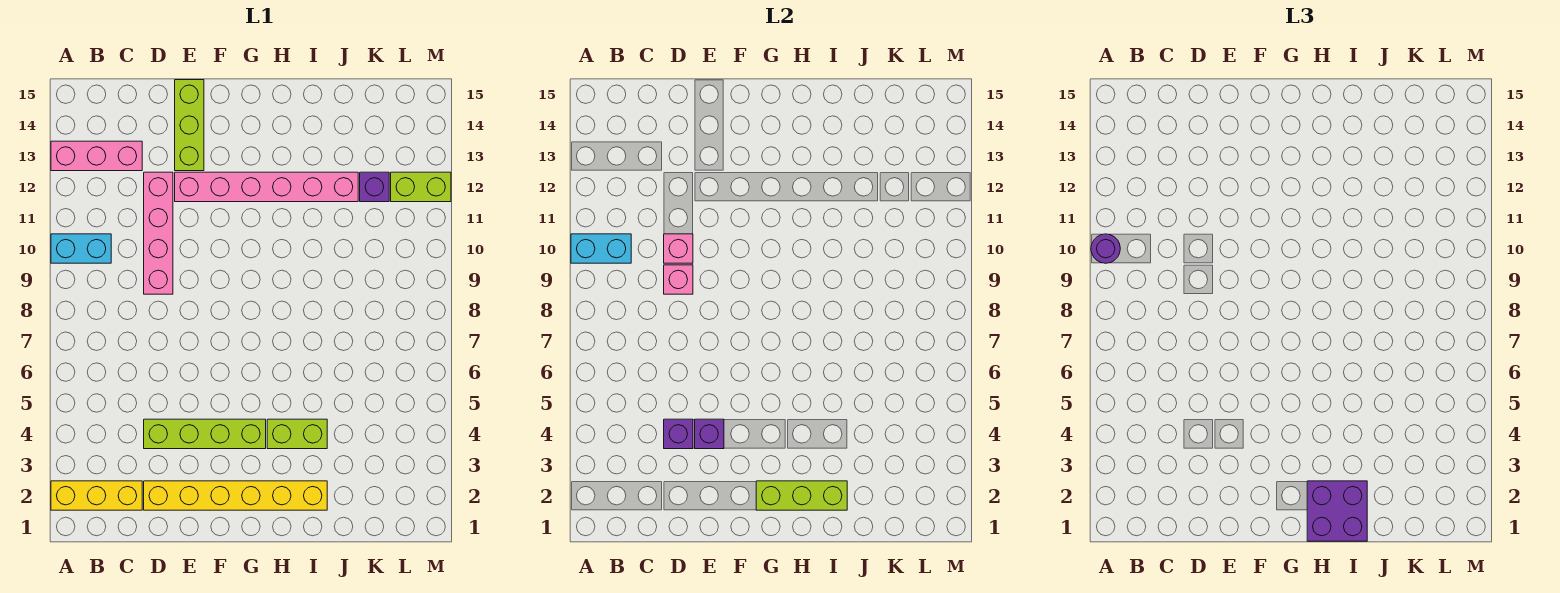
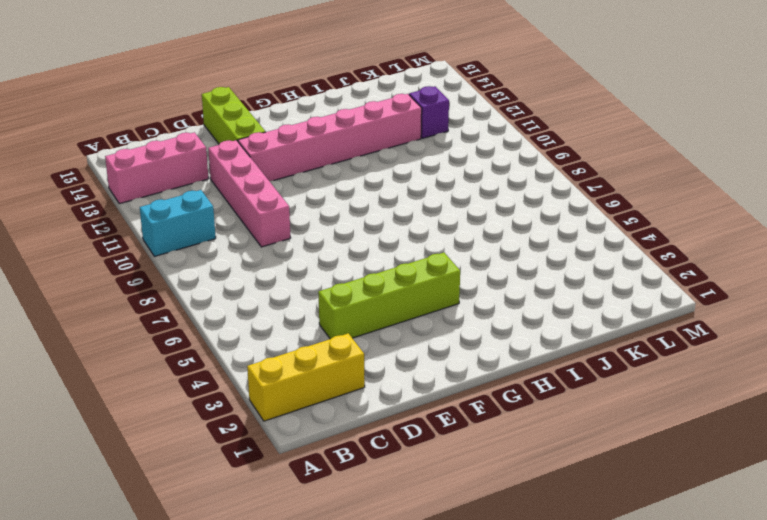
none -> yellow brick D2:I2 level 1
none -> lime brick H4:I4 level 1
none -> lime brick L12:M12 level 1

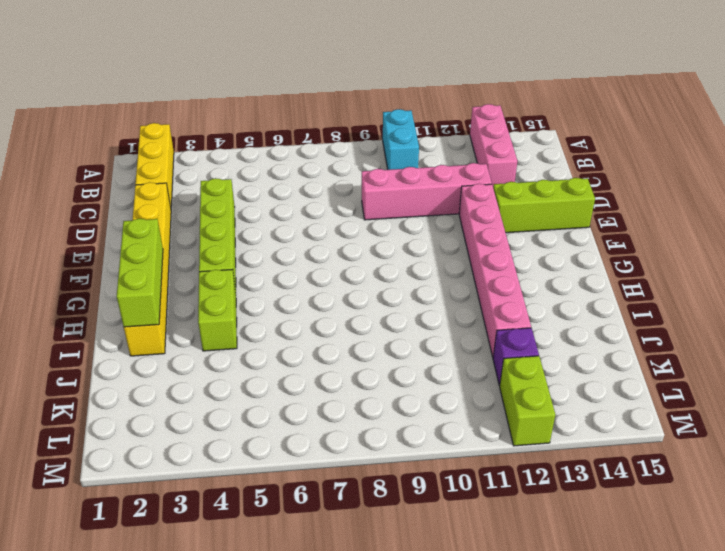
none -> cyan brick A10:B10 level 2
none -> purple brick D4 level 2
none -> pink brick D9 level 2

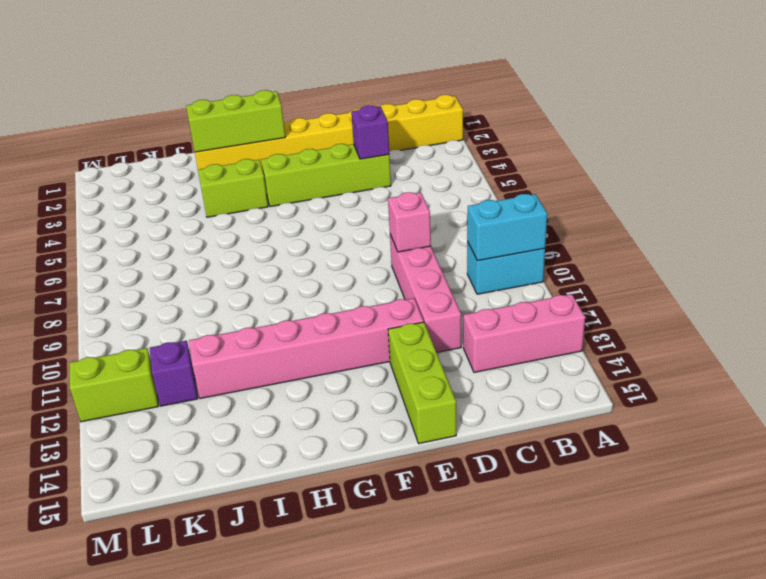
none -> pink brick D10 level 2
none -> purple brick E4 level 2
none -> purple round brick A10 level 3

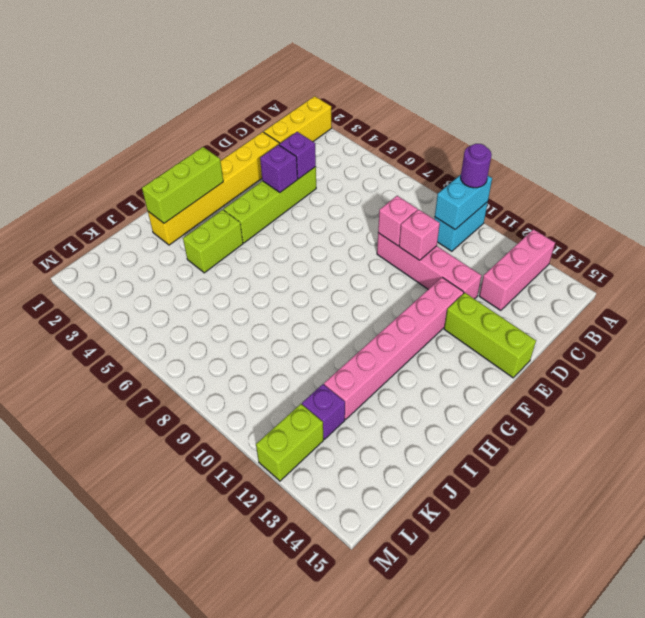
none -> purple brick H1:I2 level 3

